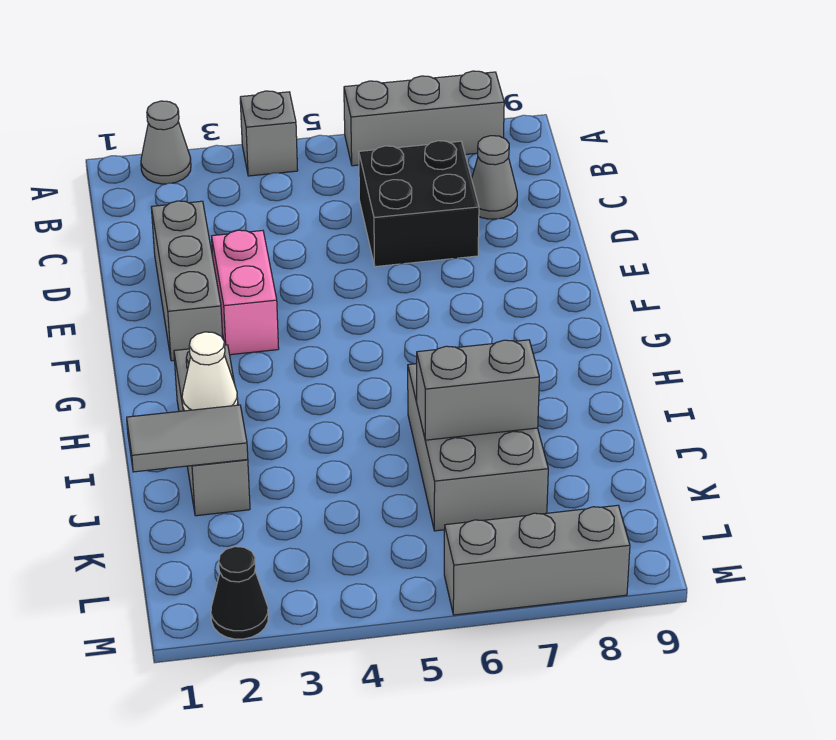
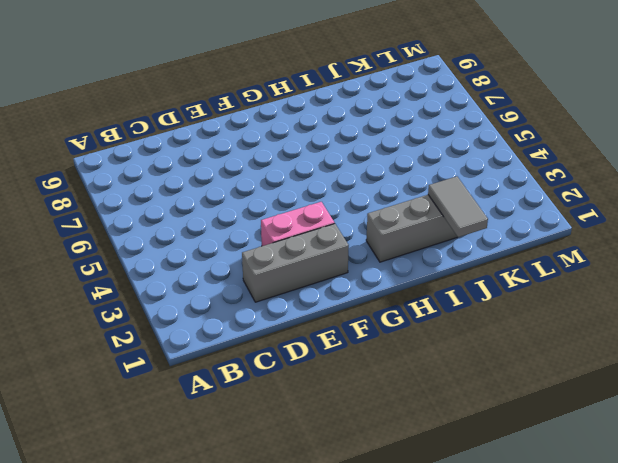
none -> grey cone A2 level 1
none -> grey brick A4 level 1
none -> grey brick A6:A8 level 1

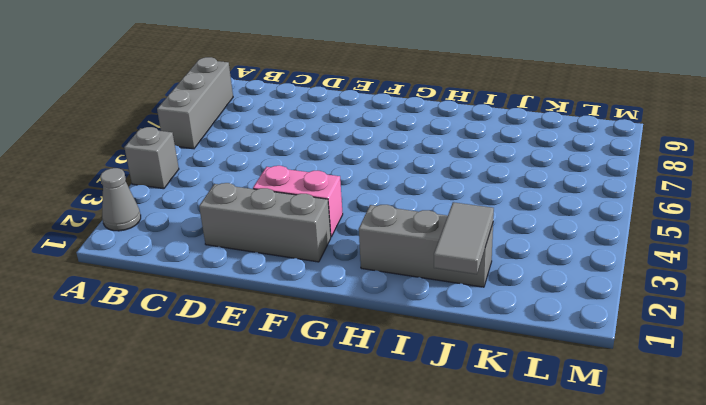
none -> black brick C6:D7 level 1
none -> grey cone C8 level 1
none -> grey brick I6:K7 level 1

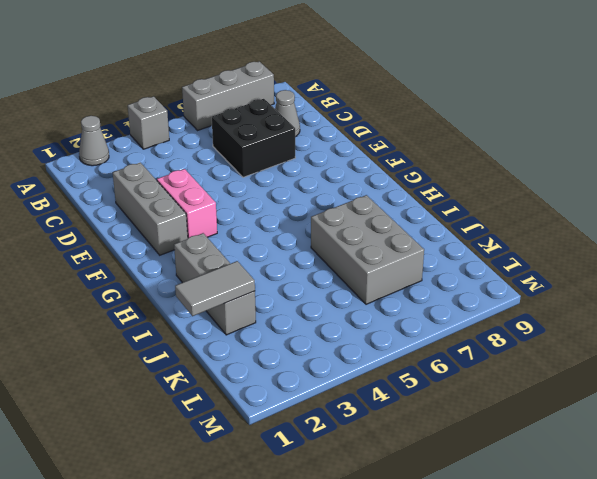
none -> black cone M2 level 1
none -> grey brick M6:M8 level 1
none -> white cone I2 level 2

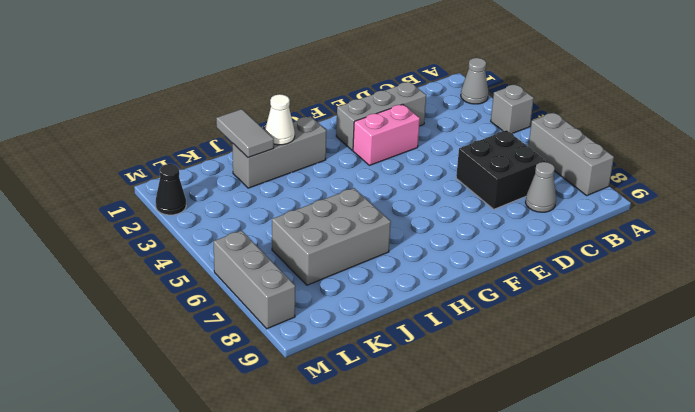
none -> grey brick J6:J7 level 2

